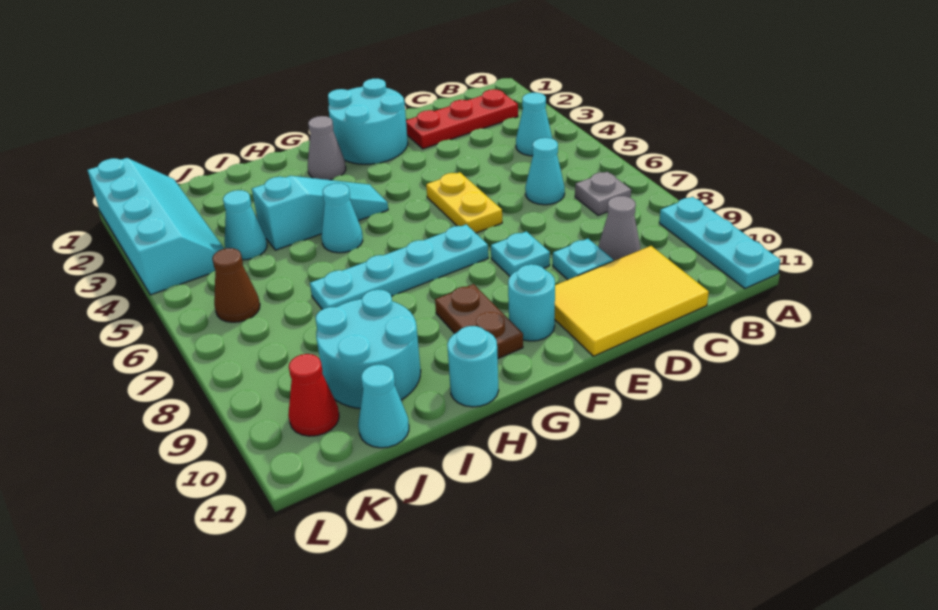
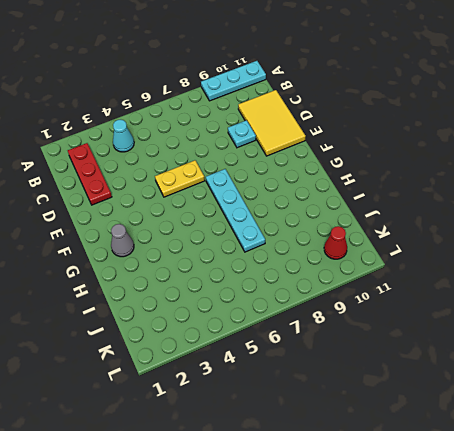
none -> grey plate B7 level 1
none -> cyan cone C6 level 1
none -> grey cone C9 level 1

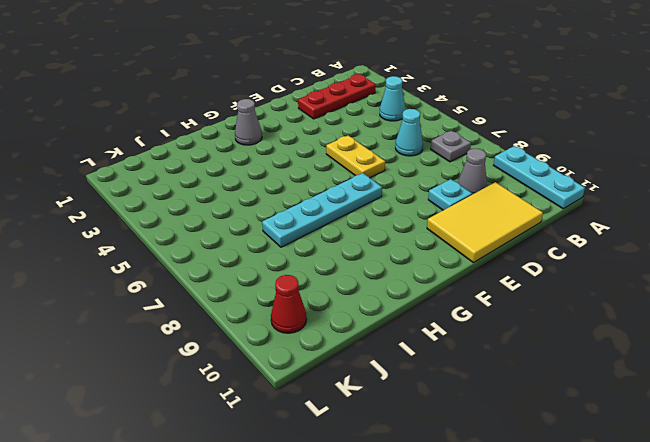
none -> cyan round brick E1:F2 level 1
none -> cyan plate E8 level 1
none -> cyan round brick F10 level 1

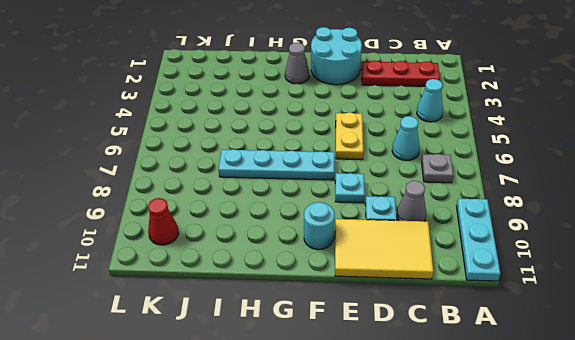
none -> cyan slope G4:I4 level 1 top I
none -> brown plate G9:G10 level 1
none -> cyan cone H5 level 1

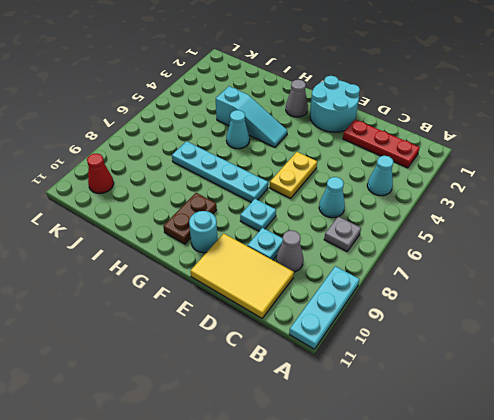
none -> cyan round brick H11 level 1
none -> cyan round brick I9:J10 level 1
none -> cyan cone J4 level 1

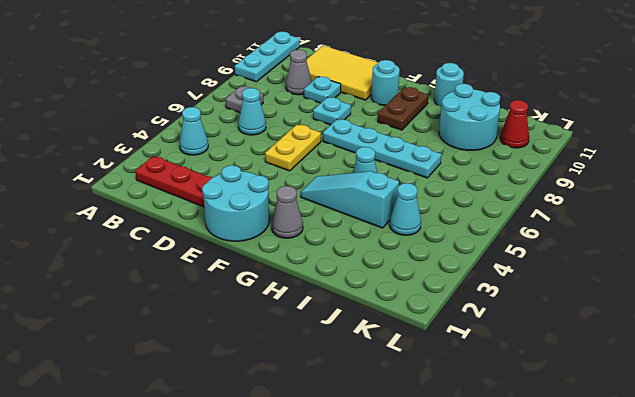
none -> cyan cone J11 level 1
none -> cyan slope K1:L4 level 1 top L
none -> brown cone K6 level 1

